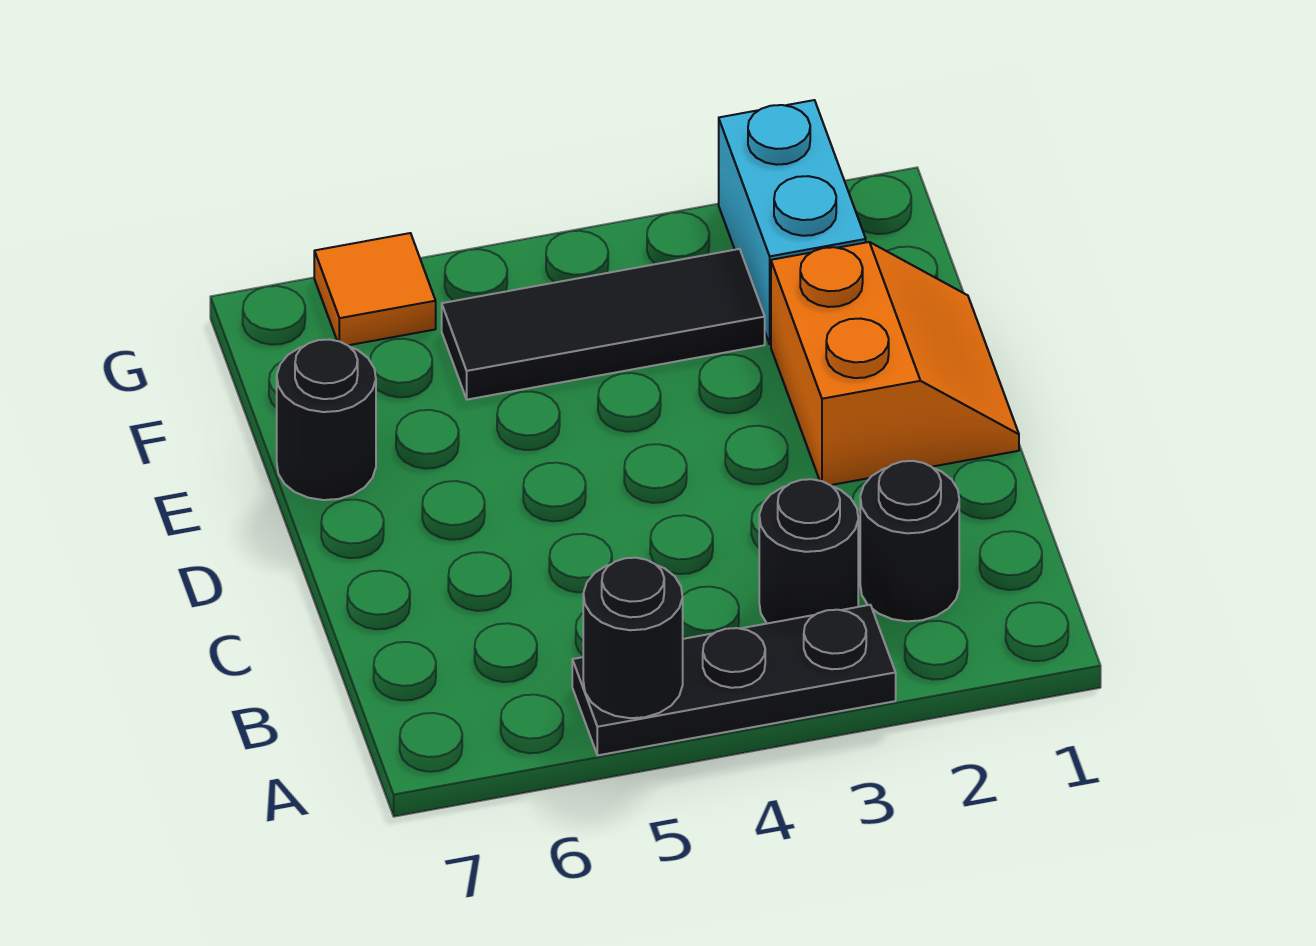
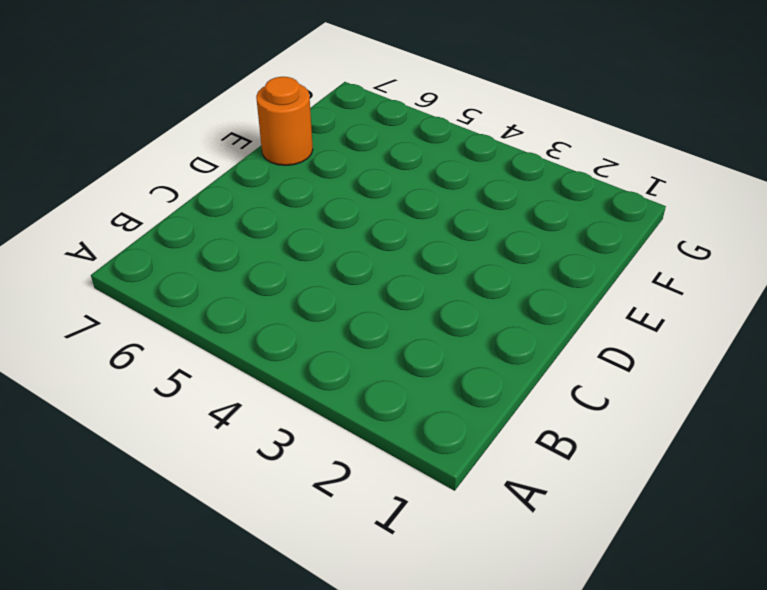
orange round brick E7 level 1 -> black round brick E7 level 1
none -> black plate A3:A5 level 1
none -> black round brick B2 level 1

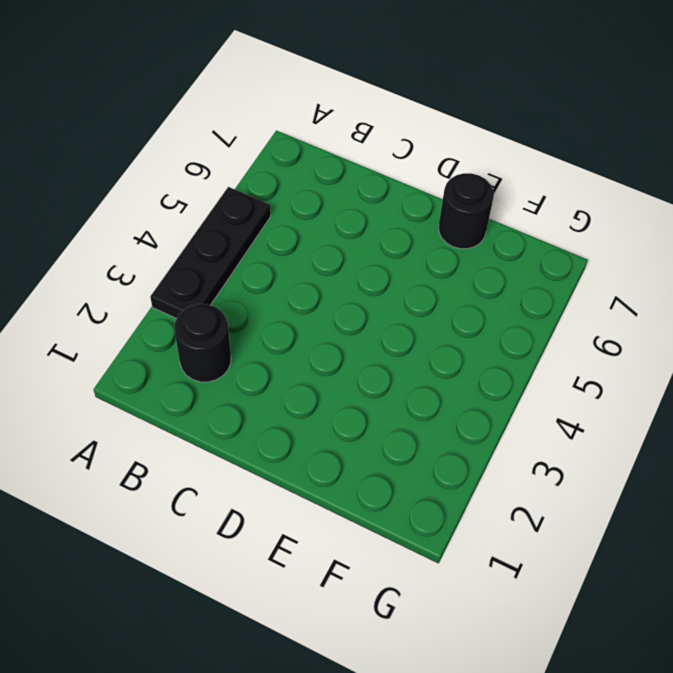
none -> black round brick B3 level 1
none -> orange slope D1:E2 level 1 top 2

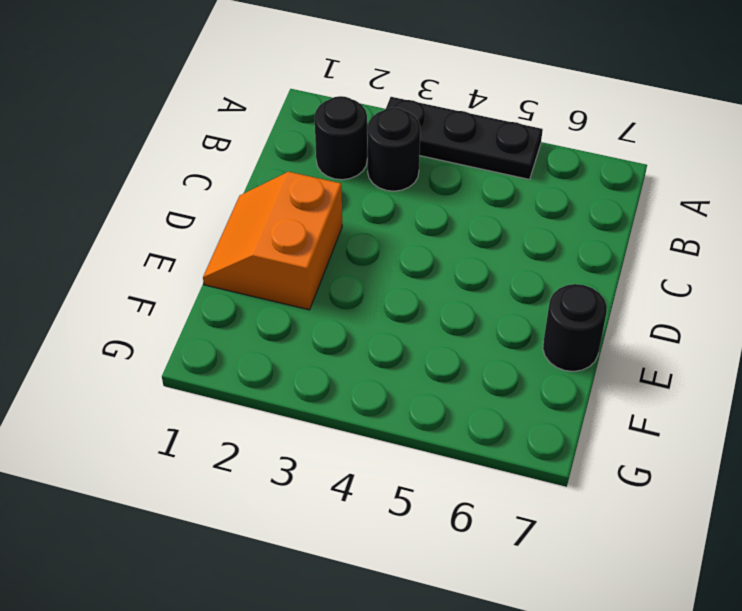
none -> cyan brick F2:G2 level 1
none -> black tile F3:F5 level 1

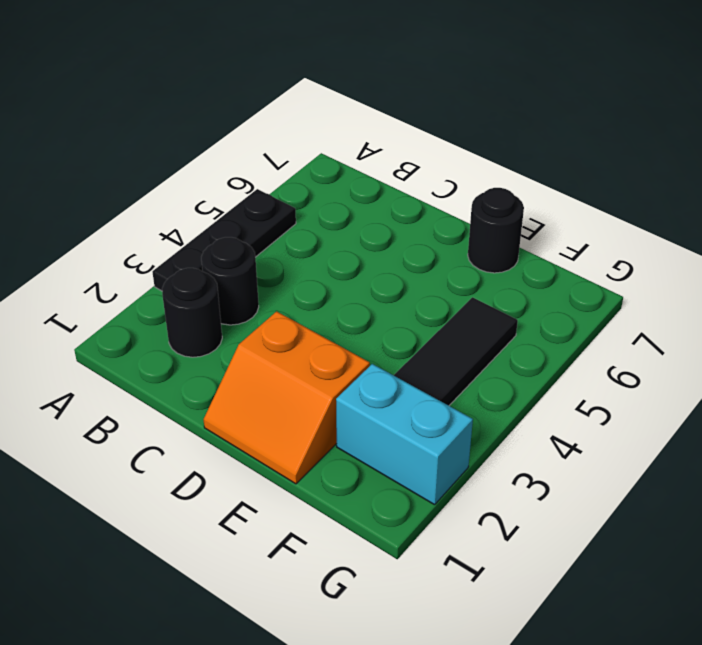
none -> orange tile G6 level 1
none -> black round brick A5 level 2

